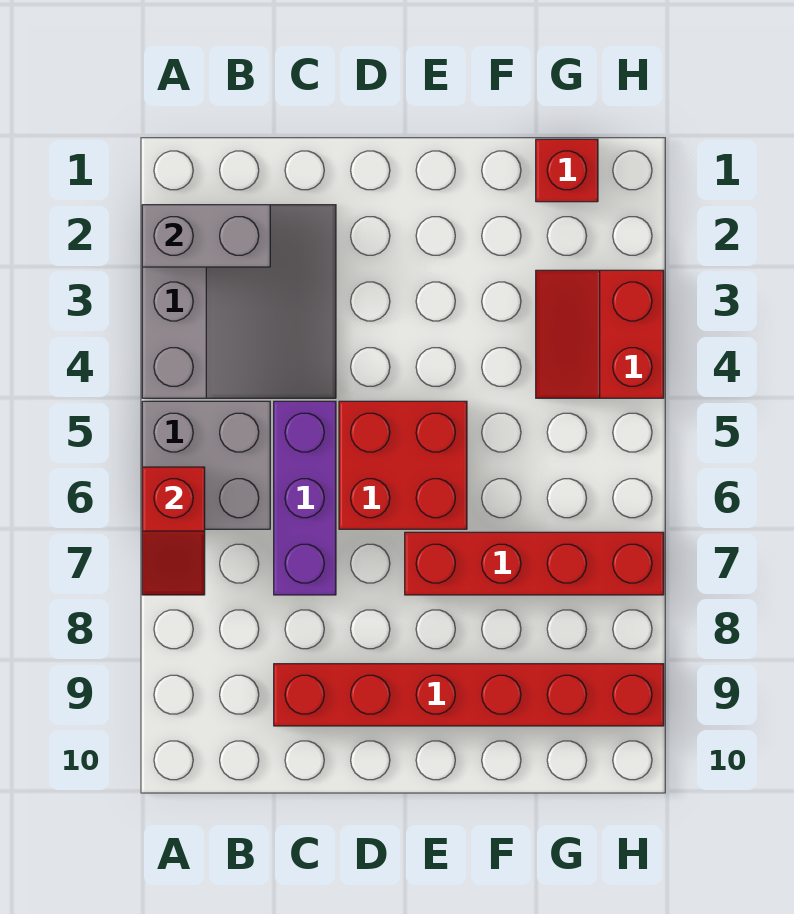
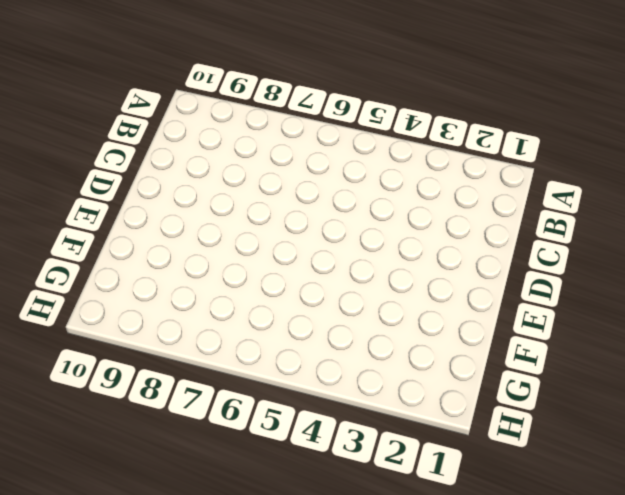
none -> grey slope A2:C4 level 1 top A
none -> grey brick A5:B6 level 1

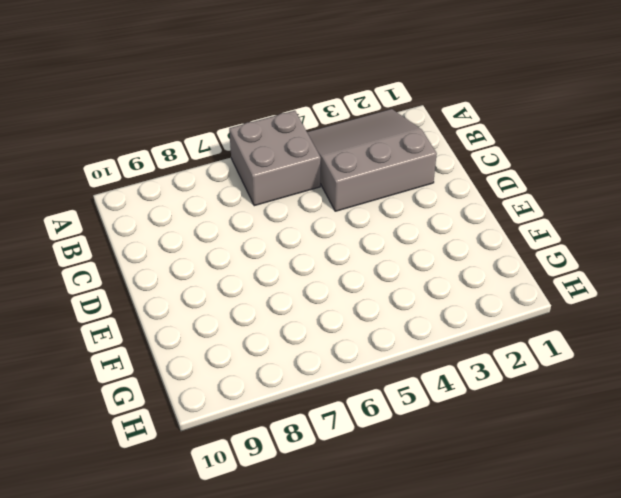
grey slope A2:C4 level 1 top C -> grey slope A2:C4 level 1 top A
none -> purple brick C5:C7 level 1
none -> red brick C9:H9 level 1

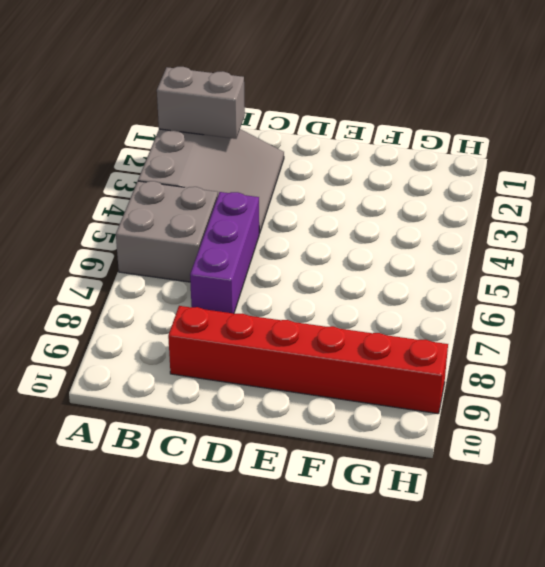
none -> red brick D5:E6 level 1
none -> red brick E7:H7 level 1

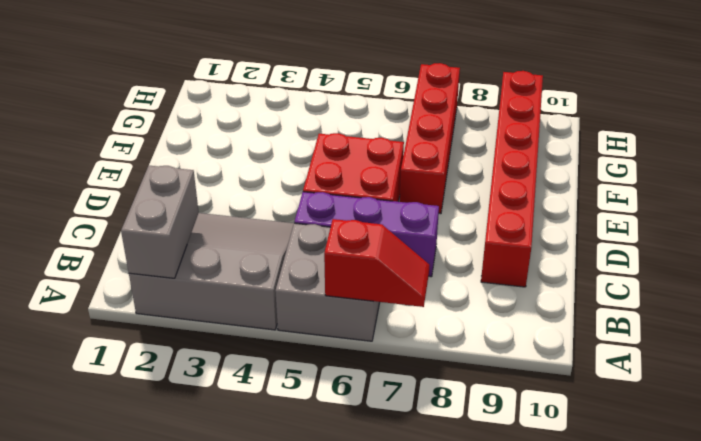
none -> red brick G1 level 1
none -> red slope G3:H4 level 1 top H

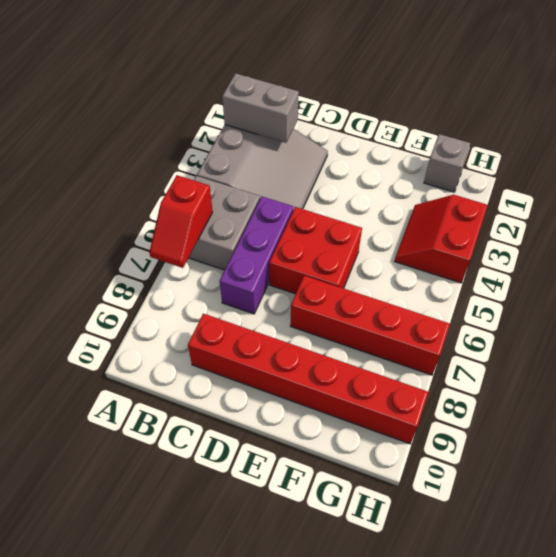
grey brick G1 level 1 -> red brick G1 level 1

